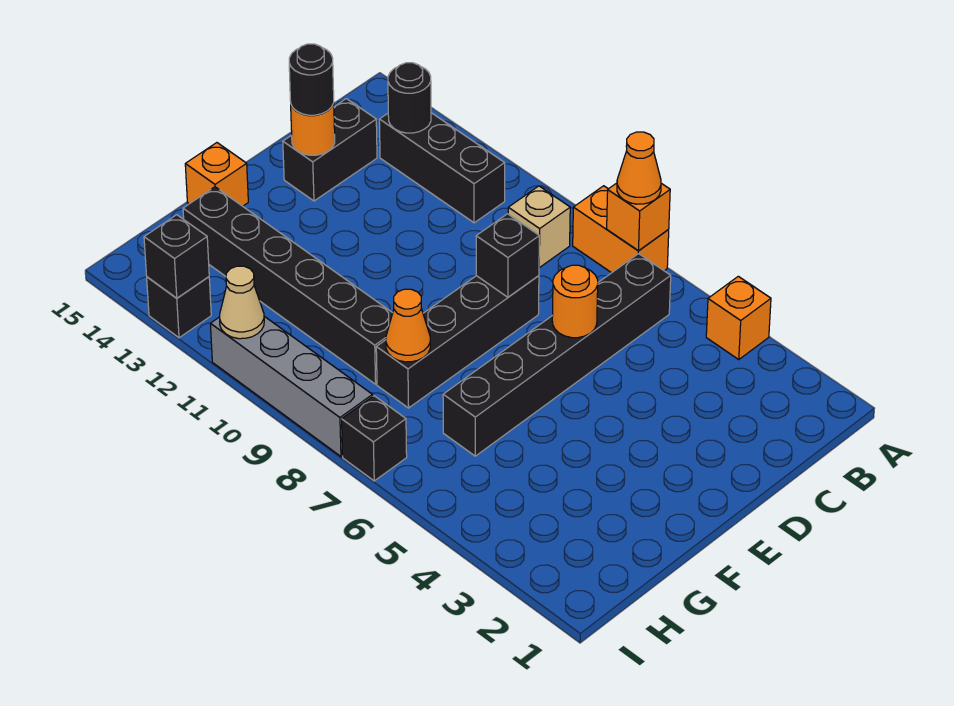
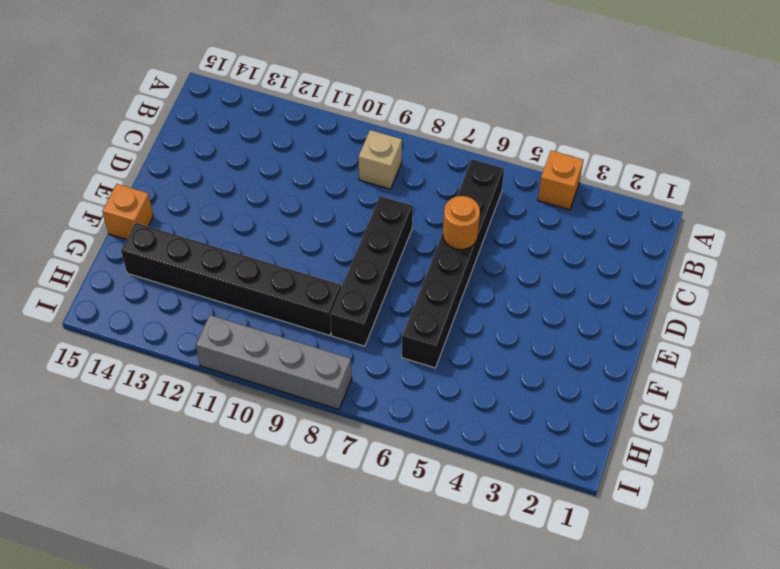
none -> orange brick A7:A8 level 1
none -> black brick B11:B13 level 1
none -> black brick C14:D14 level 1

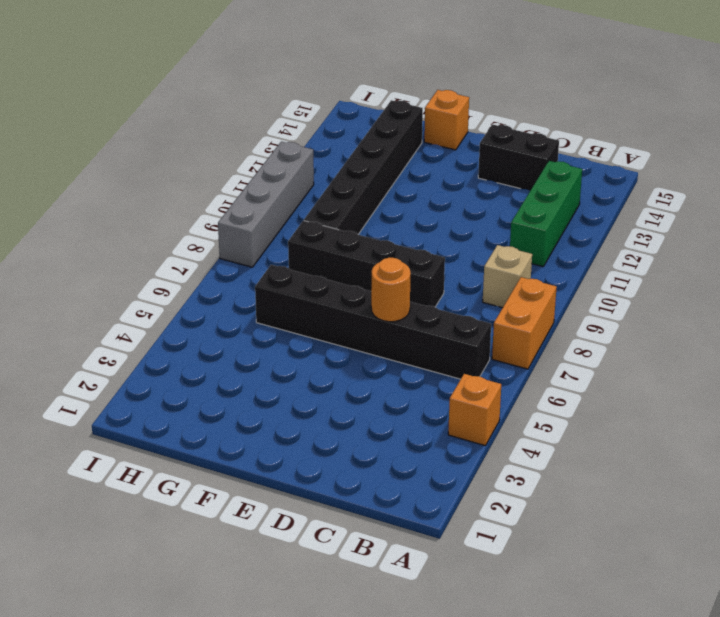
green brick B11:B13 level 1 -> black brick B11:B13 level 1
none -> black brick I7 level 1
none -> black brick I13 level 1
none -> orange brick A7 level 2

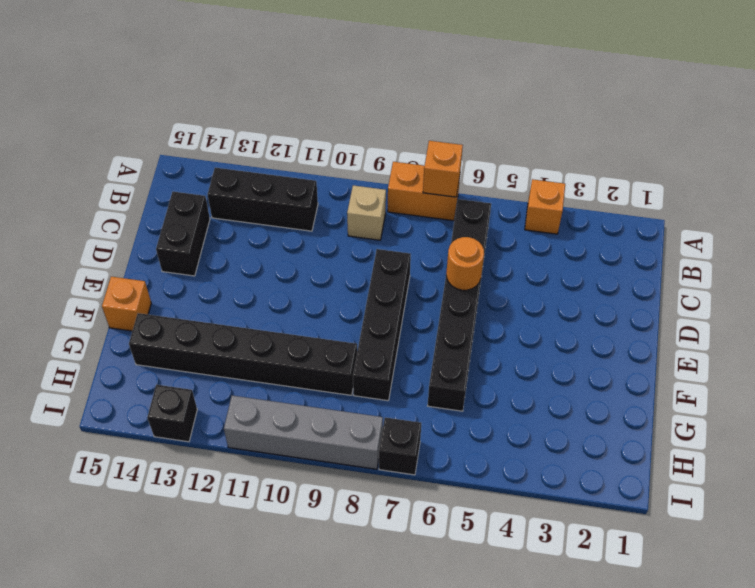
none -> black round brick B13 level 2
none -> black brick D8 level 2
none -> orange round brick D14 level 2

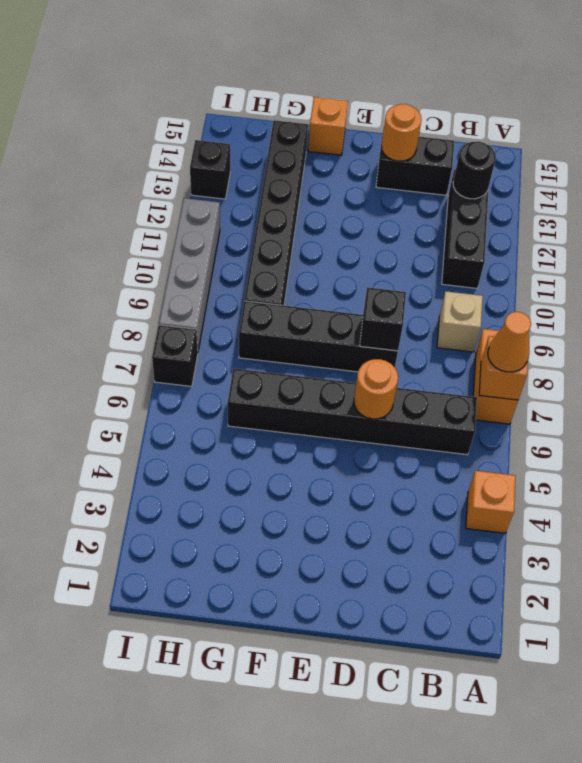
none -> orange cone G8 level 2
none -> tan cone I11 level 2
none -> black brick I13 level 2

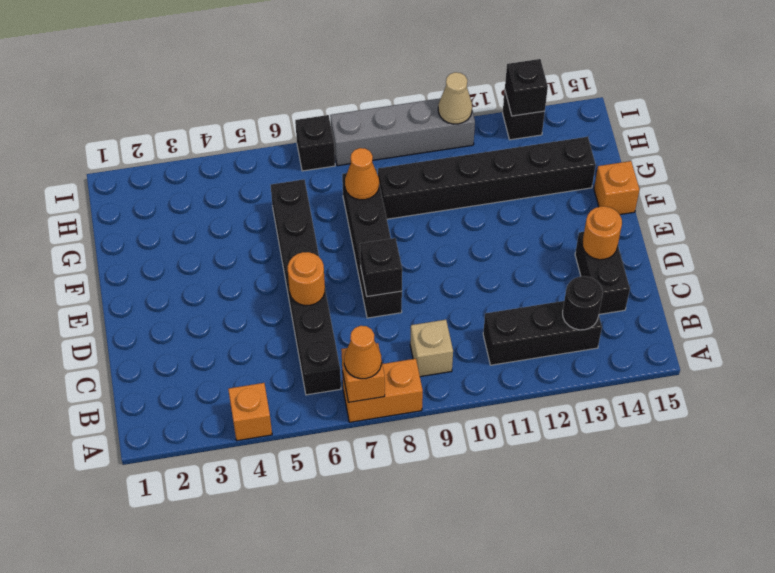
none -> black round brick D14 level 3

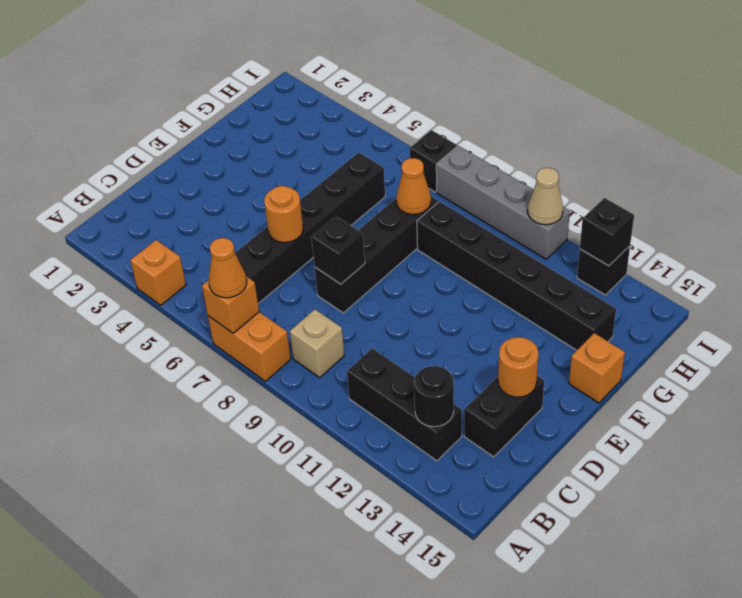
none -> black round brick D14 level 3

